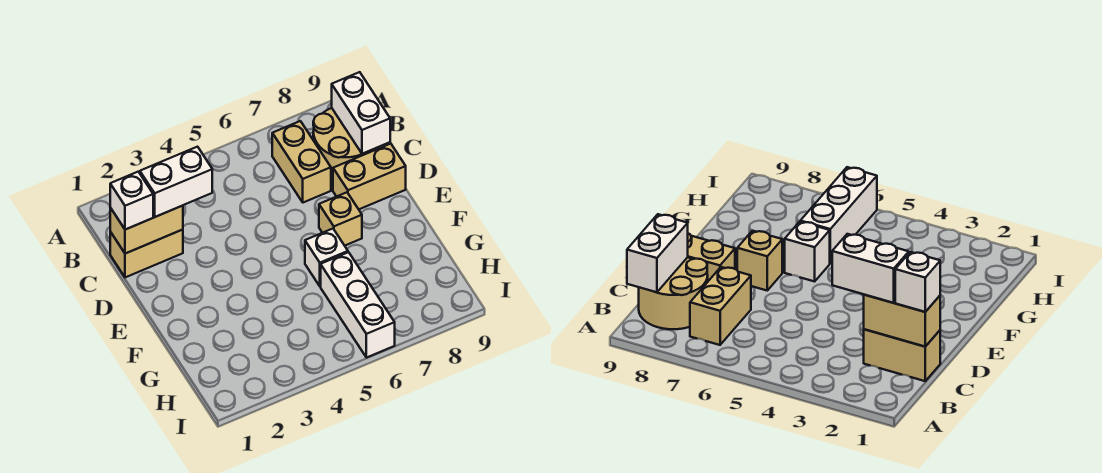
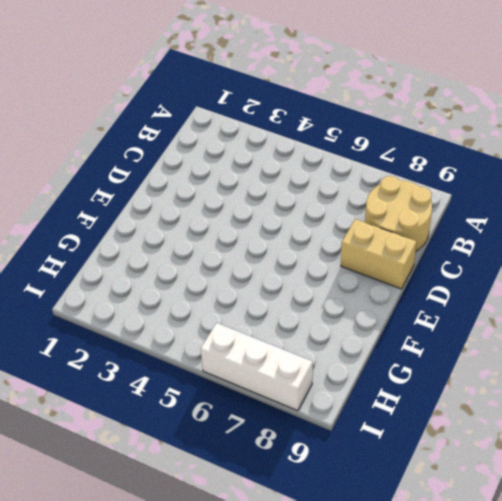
white brick I6:I8 level 1 -> white brick G6:I6 level 1
none -> tan brick B7:C7 level 1
none -> tan brick C1:C2 level 1

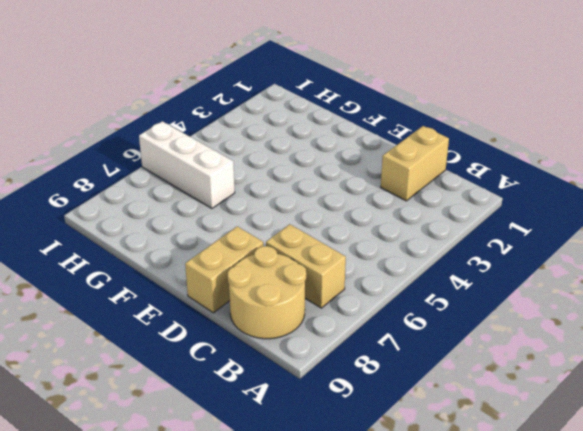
none -> tan brick E7 level 1
none -> white brick F6 level 1

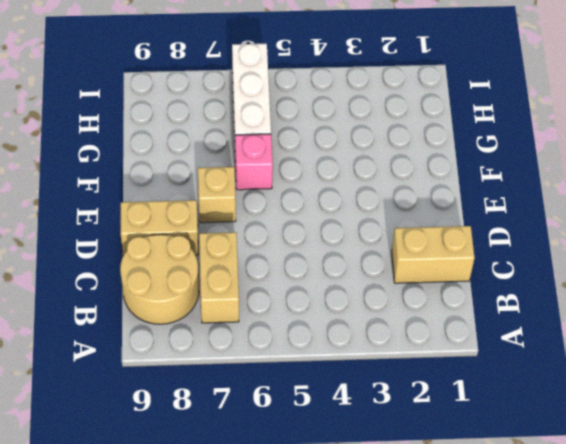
pink brick F6 level 1 -> white brick F6 level 1
none -> white brick B9:C9 level 2
none -> tan brick C1:C2 level 2

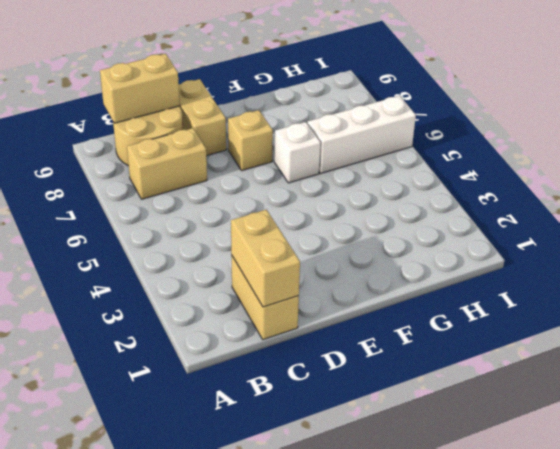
tan brick B9:C9 level 2 -> white brick B9:C9 level 2
none -> white brick C1 level 3
none -> white brick C2:C3 level 3

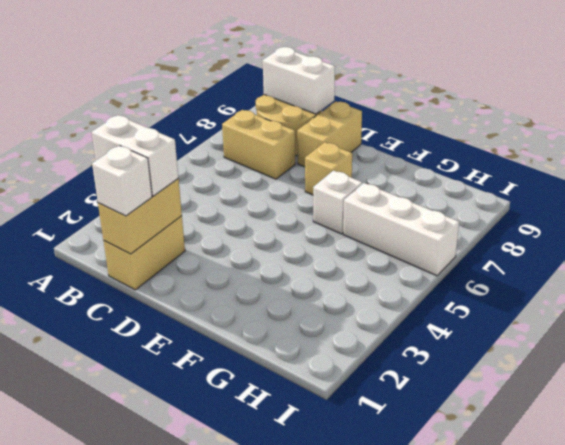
white brick B2:C2 level 3 -> white brick C2:C3 level 3

